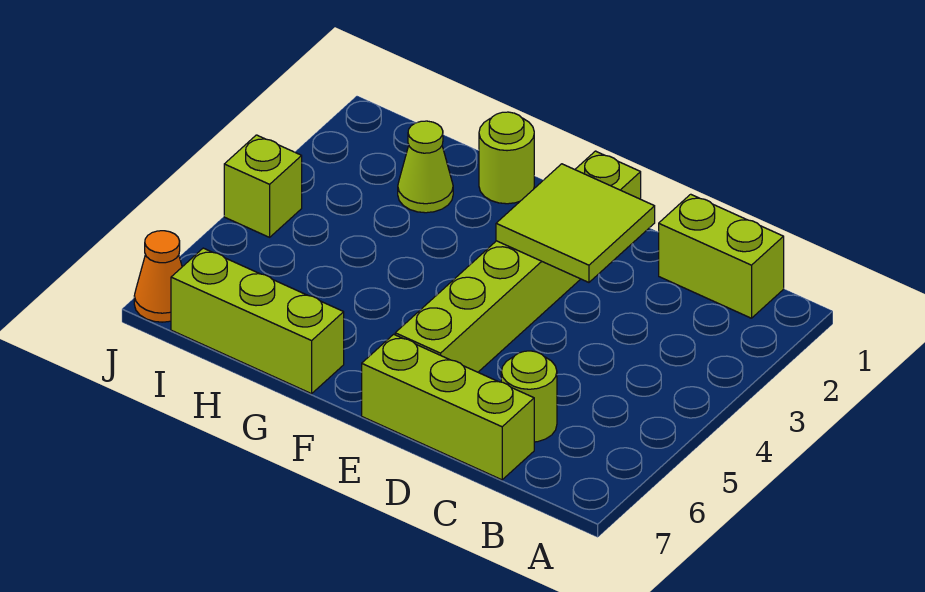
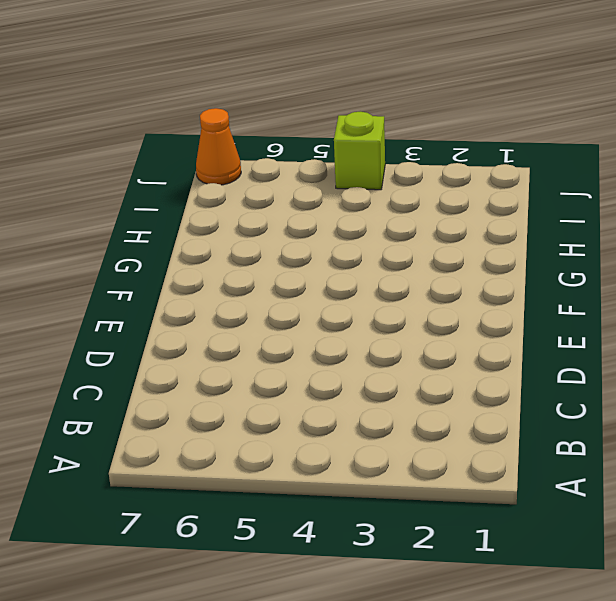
none -> lime brick B1:C1 level 1
none -> lime round brick C6 level 1

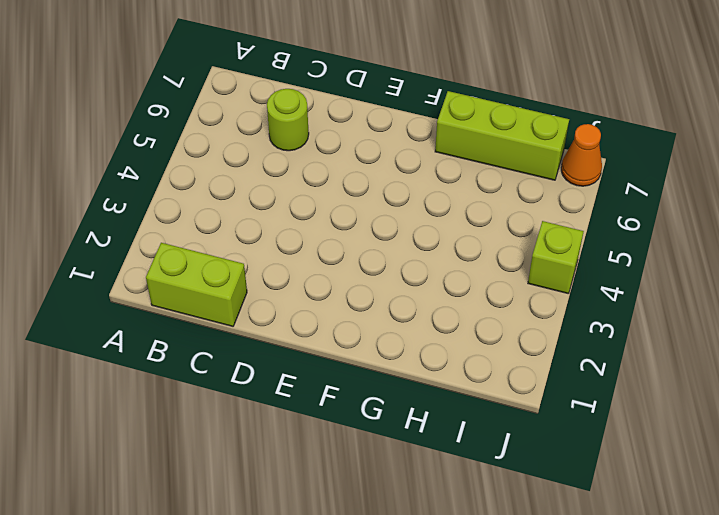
none -> lime brick C7:E7 level 1
none -> lime brick E1:E6 level 1

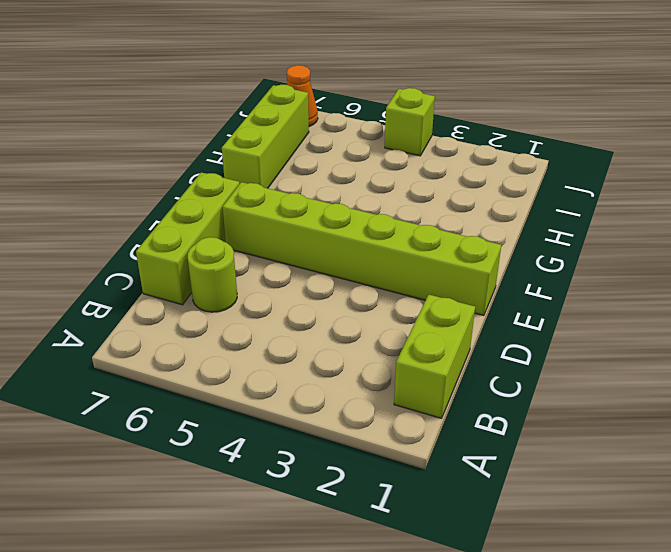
none -> lime round brick G1 level 1
none -> lime cone H2 level 1

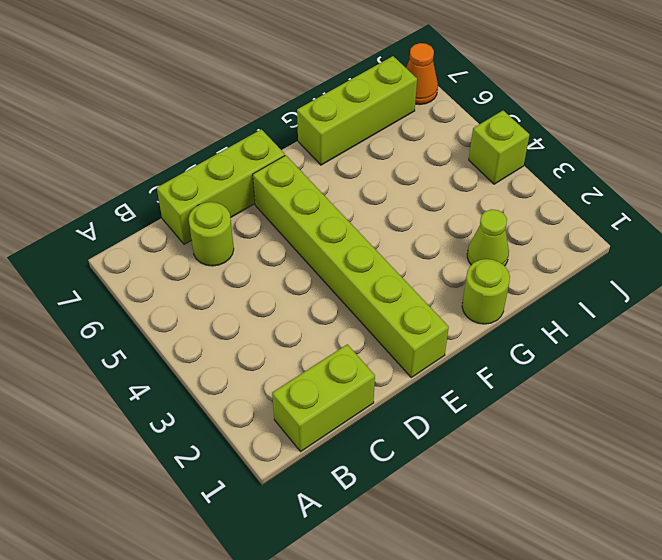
none -> lime tile D2:E3 level 2

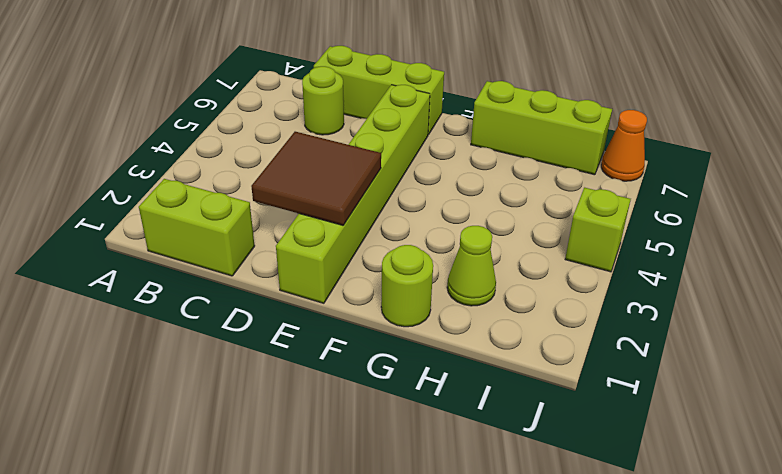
brown tile D2:E3 level 2 -> lime tile D2:E3 level 2

